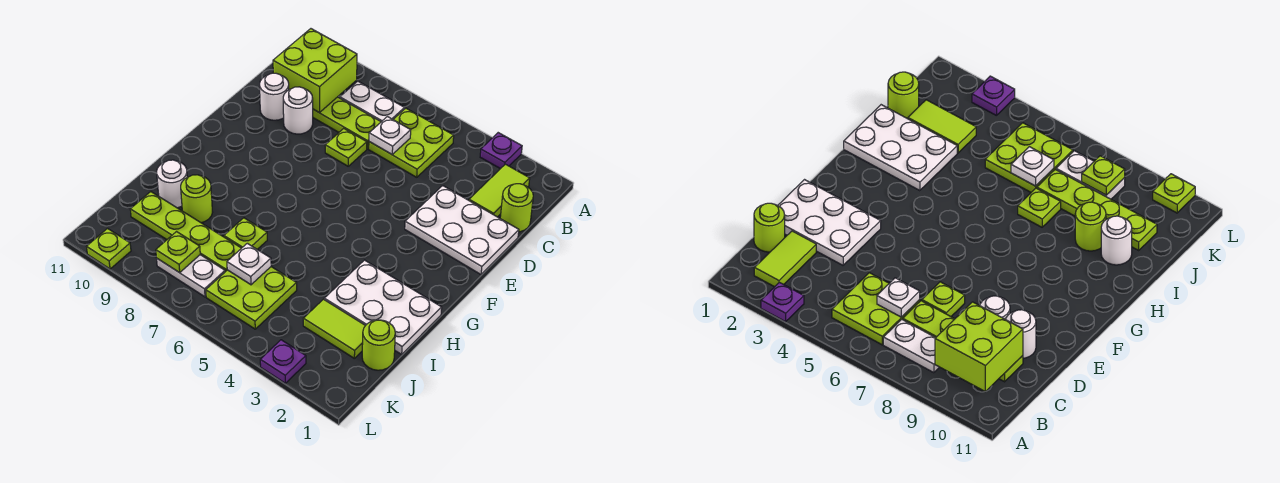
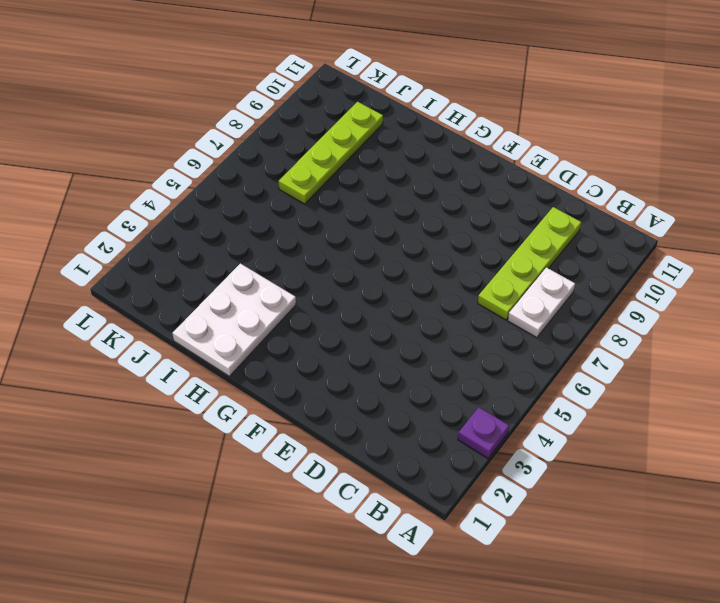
none -> lime tile B2:C2 level 1
none -> lime plate B5:C6 level 1
none -> lime round brick C1 level 1

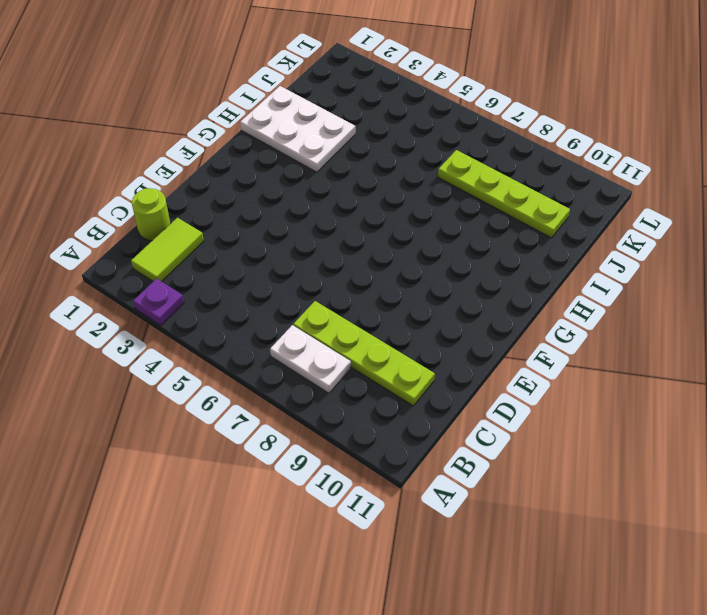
none -> lime plate B5:C6 level 1
none -> white plate D1:E3 level 1
none -> lime plate D7 level 1

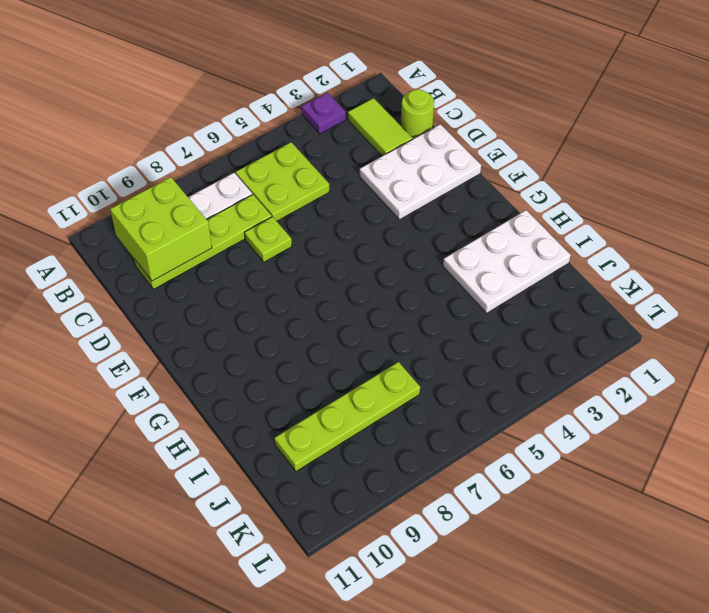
none -> white round brick D9 level 1
none -> white round brick D10 level 1
none -> lime plate I7 level 1

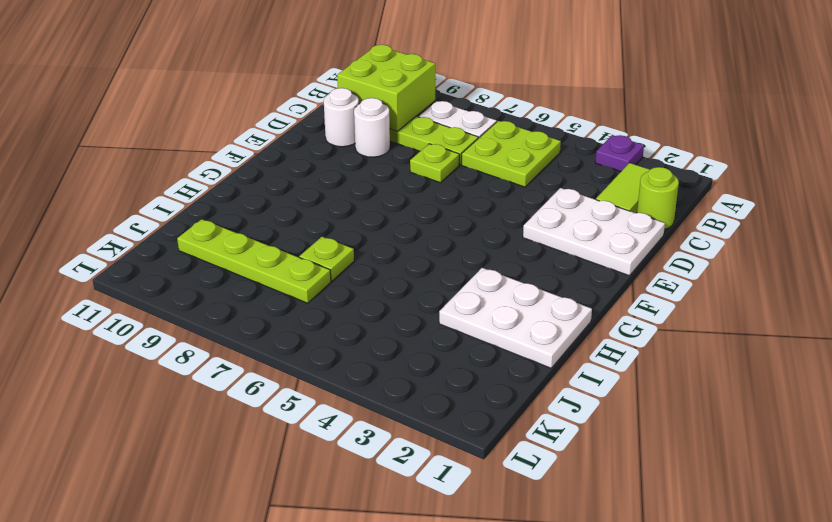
none -> lime round brick I9 level 1
none -> white round brick I10 level 1
none -> lime round brick J1 level 1

